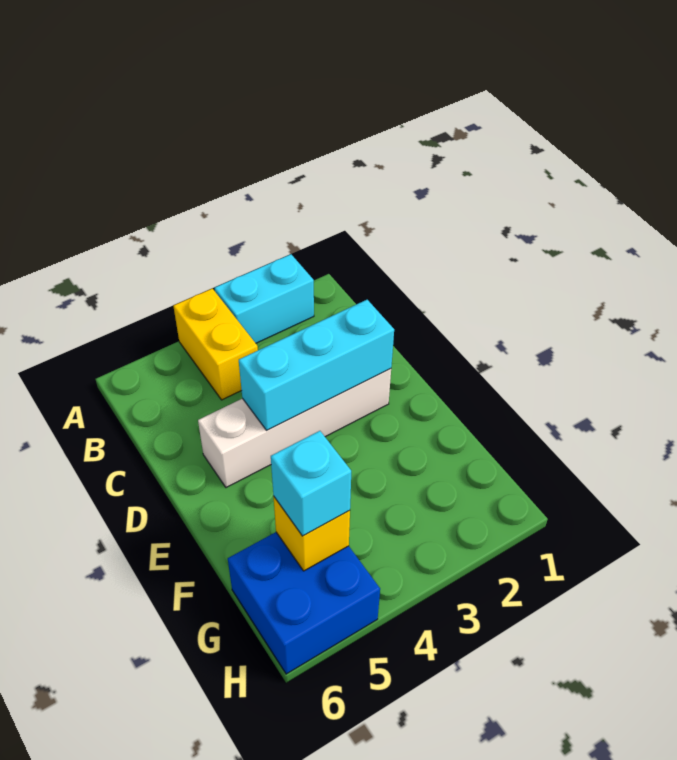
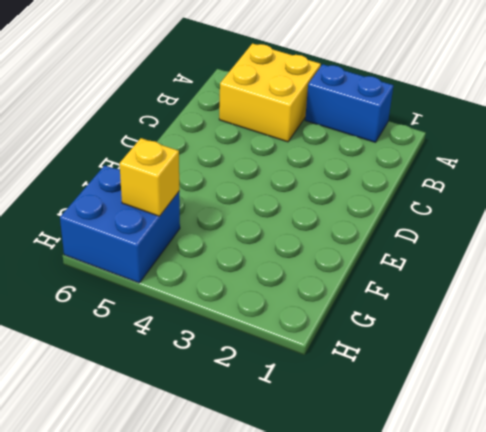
blue brick A2:A3 level 1 -> cyan brick A2:A3 level 1
yellow brick A4:B5 level 1 -> yellow brick A4:B4 level 1
none -> white brick D2:D5 level 1
none -> cyan brick D2:D4 level 2

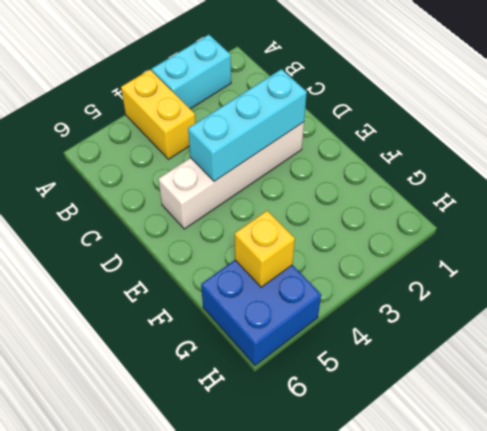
none -> cyan brick G5 level 3

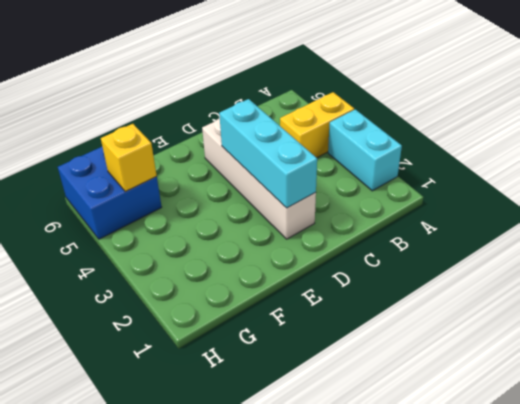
none -> cyan brick G5 level 3

